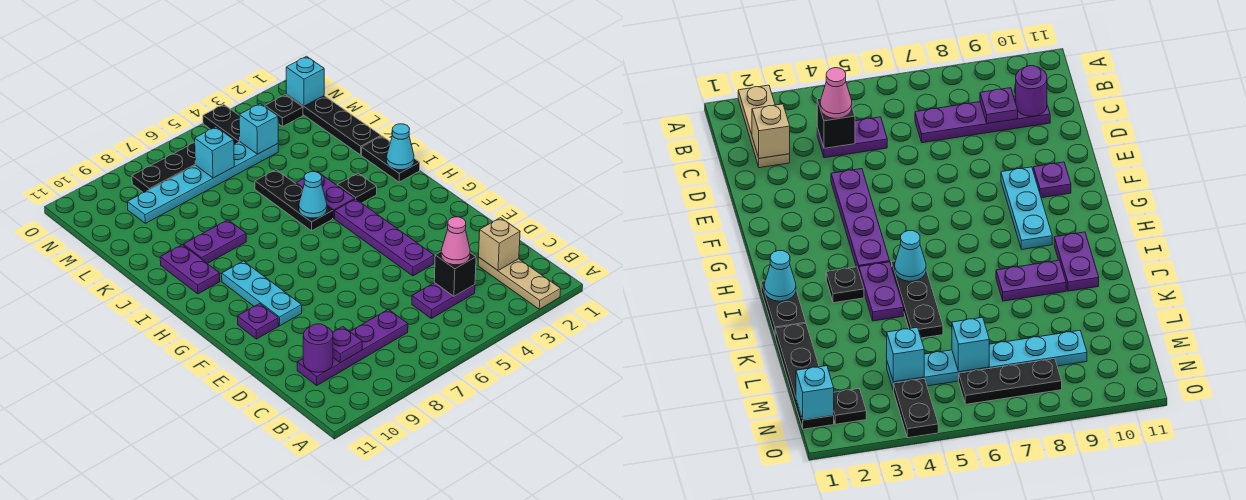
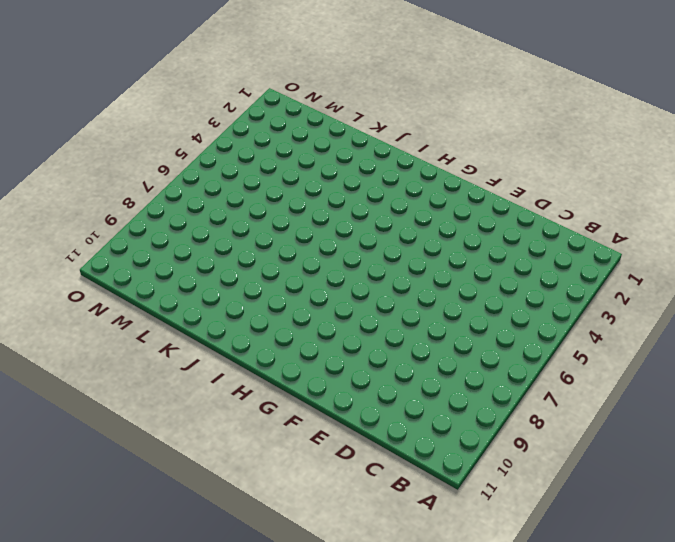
none -> tan plate A2:C2 level 1
none -> purple plate C4:C5 level 1
none -> purple plate C7:C10 level 1

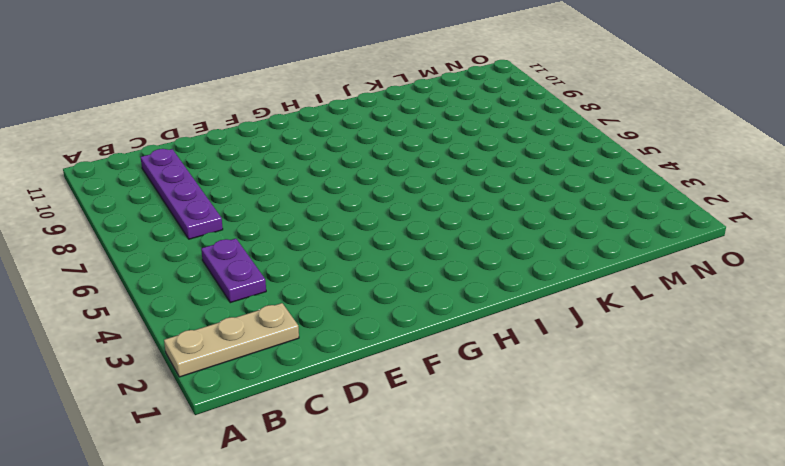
none -> purple plate E4:H4 level 1
none -> cyan plate F9:H9 level 1
none -> purple plate F10 level 1

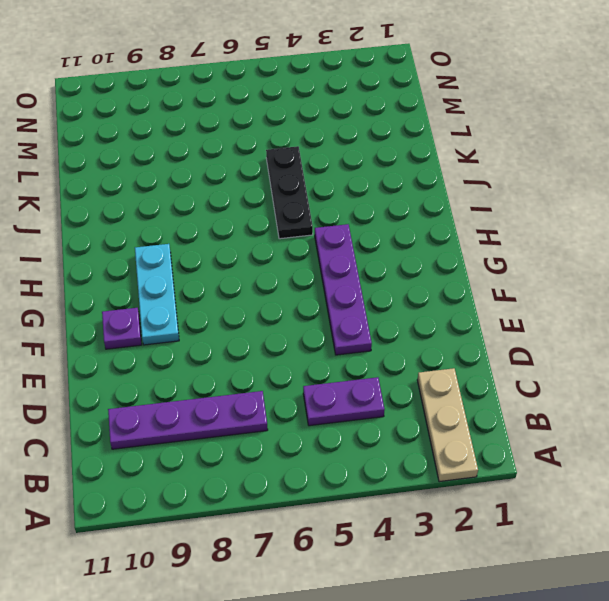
none -> black plate I1:J1 level 1
none -> black plate I3 level 1
none -> purple plate I4:J4 level 1

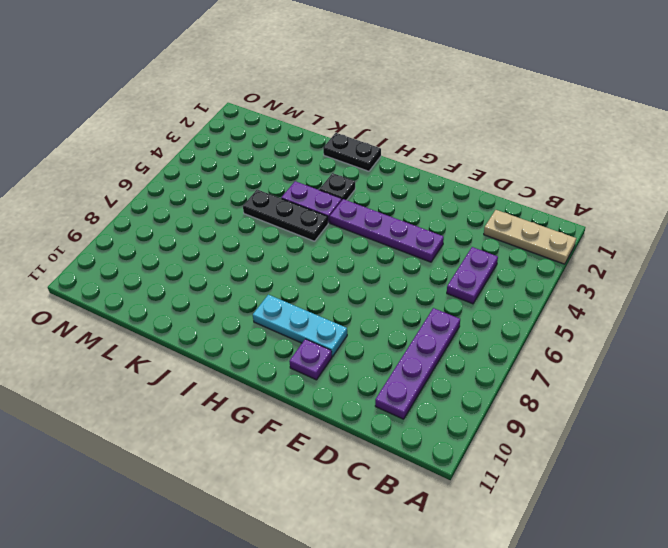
none -> purple plate I10:J10 level 1
none -> purple plate J8:J9 level 1
none -> black plate K1:N1 level 1

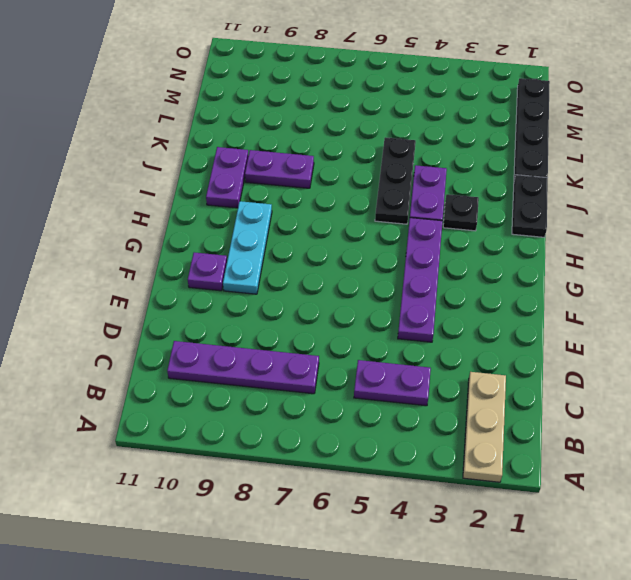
none -> cyan plate M4:M9 level 1
none -> black plate N2 level 1
none -> black plate N4:O4 level 1

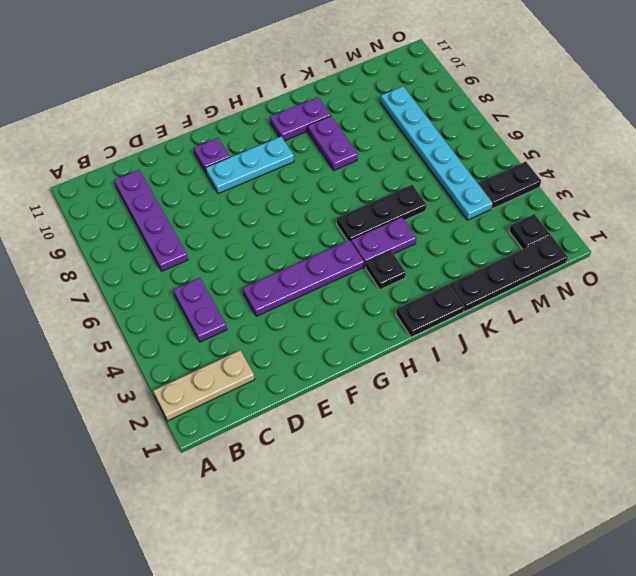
none -> black plate N6:N8 level 1
none -> tan brick C2 level 2
none -> black brick C4 level 2

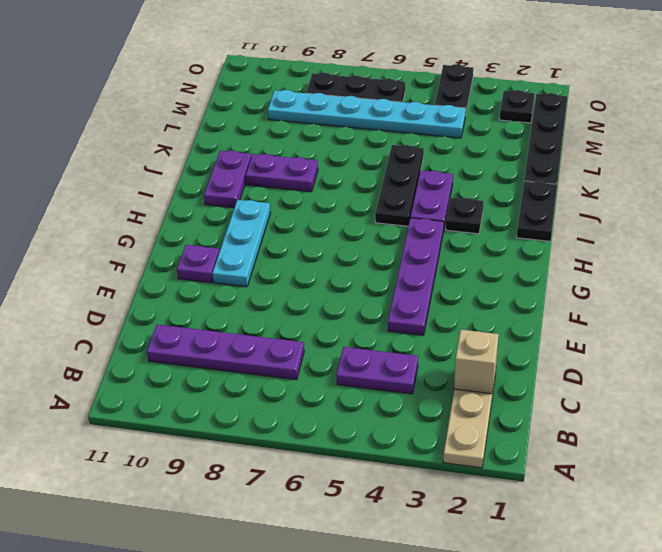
none -> black brick C4 level 2
none -> purple plate C9 level 2
none -> purple round brick C10 level 2

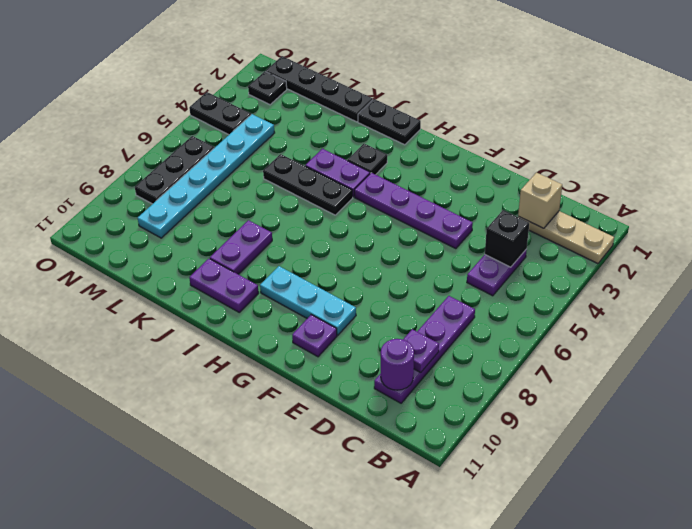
none -> cyan cone I1 level 2
none -> cyan cone I5 level 2
none -> cyan brick M4 level 2

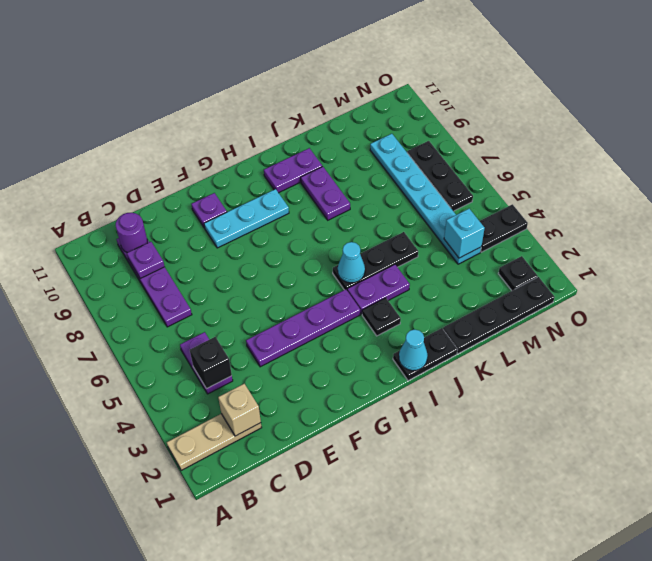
none -> cyan brick M6 level 2
none -> cyan brick N1 level 2
none -> pink cone C4 level 3

